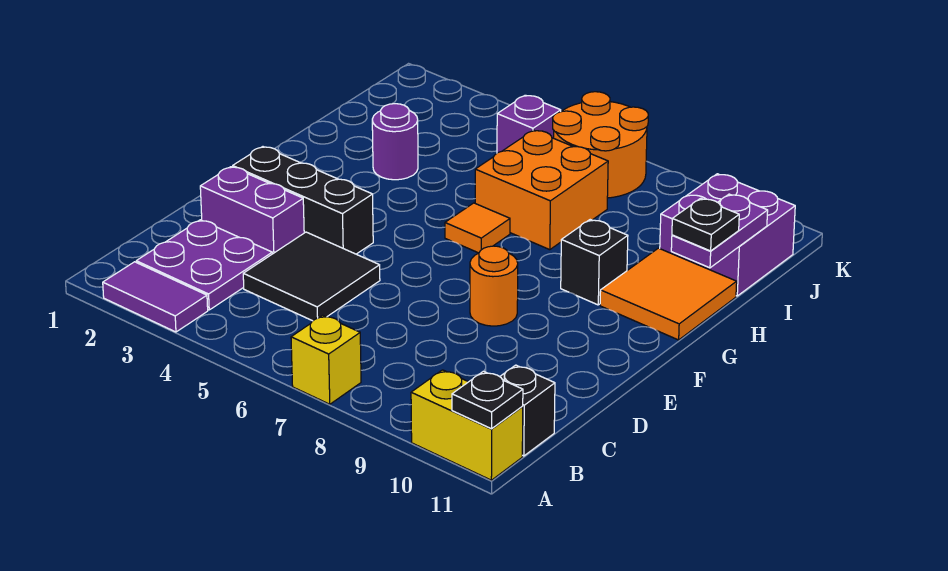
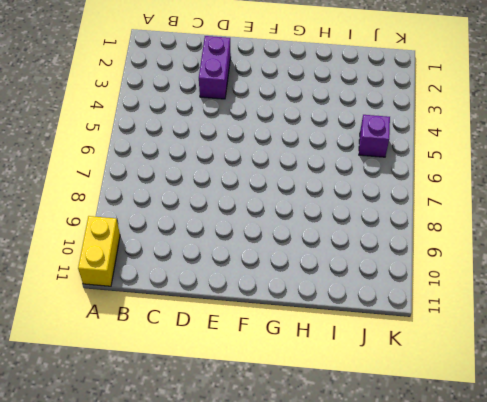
none -> purple tile A2:A3 level 1
none -> yellow brick A7 level 1
none -> purple plate B2:C3 level 1

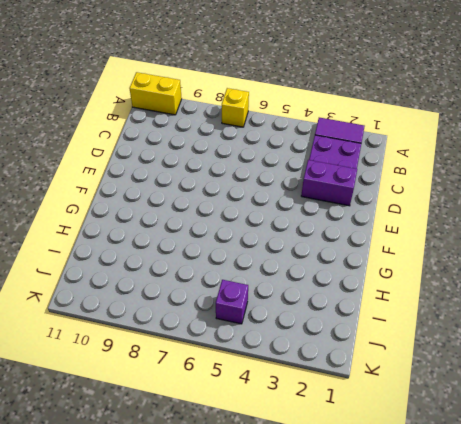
none -> black brick B11 level 1
none -> black tile C4:D5 level 1
none -> black brick E2:E4 level 1

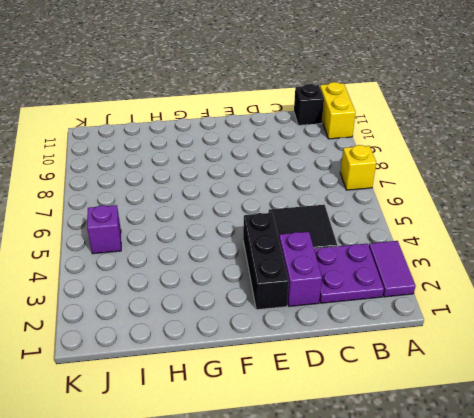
none -> orange round brick E8 level 1
none -> orange tile G6 level 1
none -> black brick G9 level 1

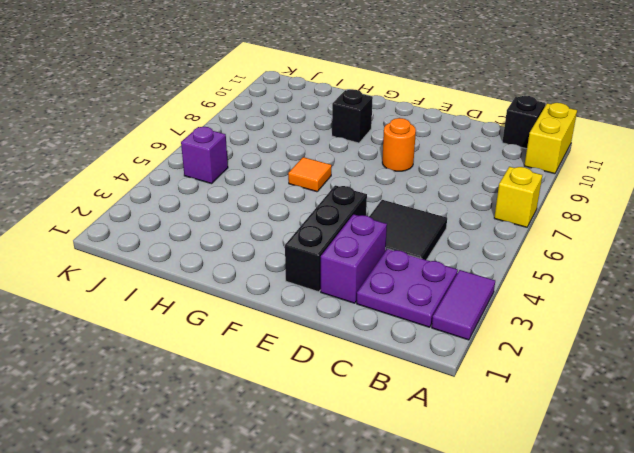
none -> orange tile G10:H11 level 1
none -> purple round brick H3 level 1
none -> orange brick H6:I7 level 1

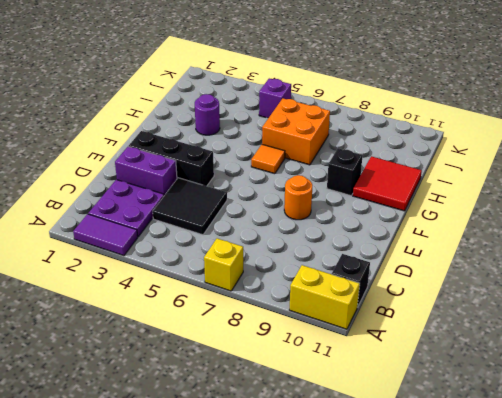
red tile G10:H11 level 1 -> orange tile G10:H11 level 1
none -> purple brick I10:J11 level 1
none -> orange round brick J6:K7 level 1
none -> black plate A11 level 2

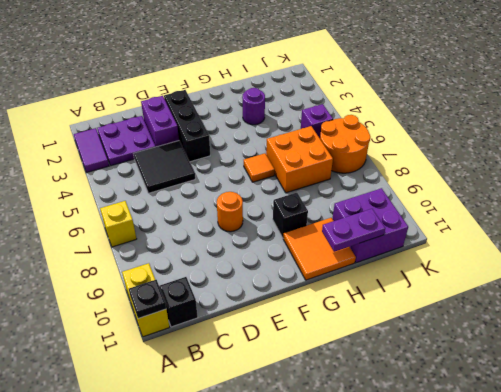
none -> black plate H11 level 3

